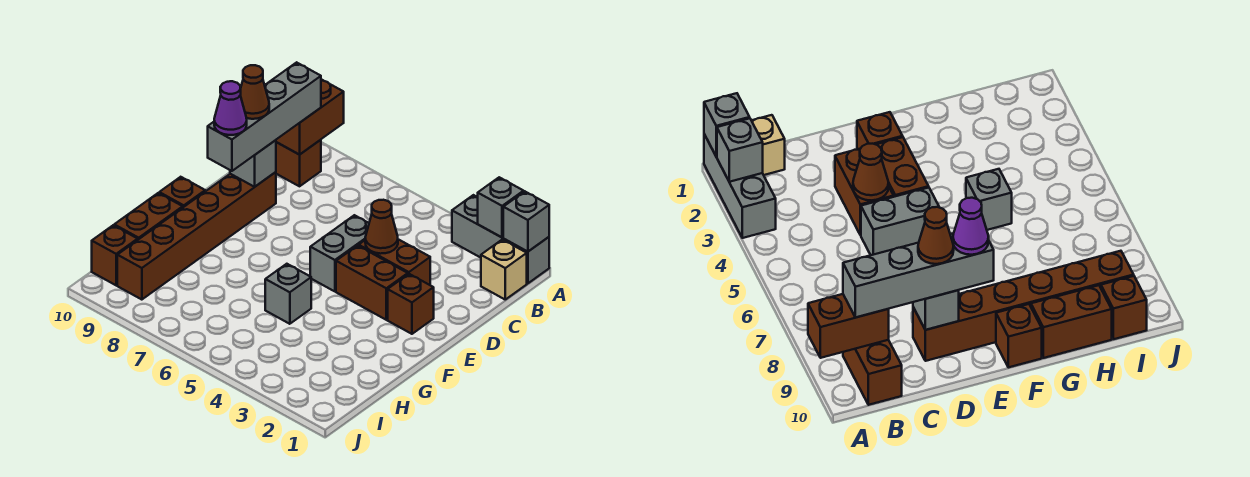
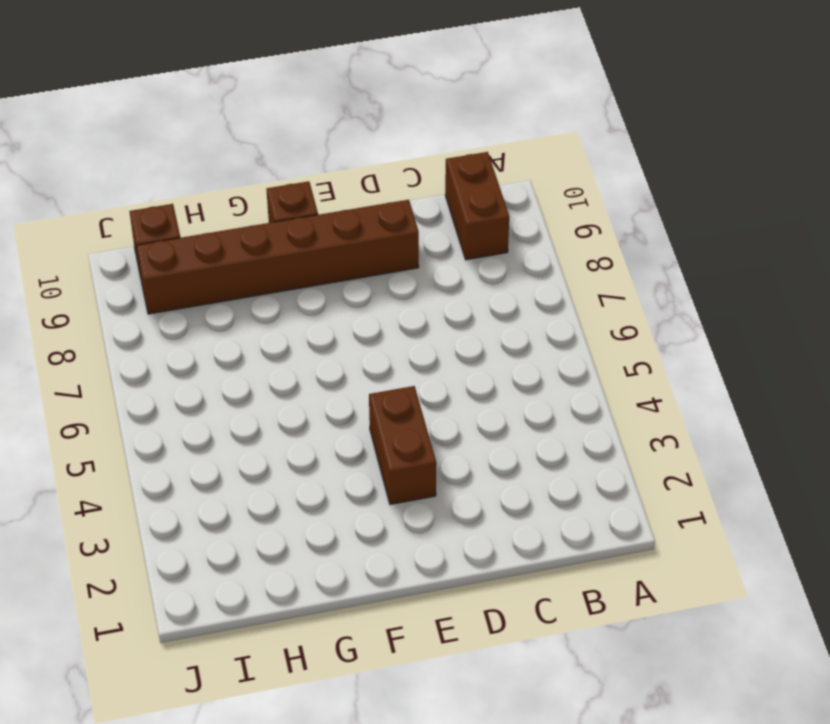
none -> grey brick A1:A3 level 1
none -> tan brick B1 level 1
none -> brown brick D3:D4 level 1

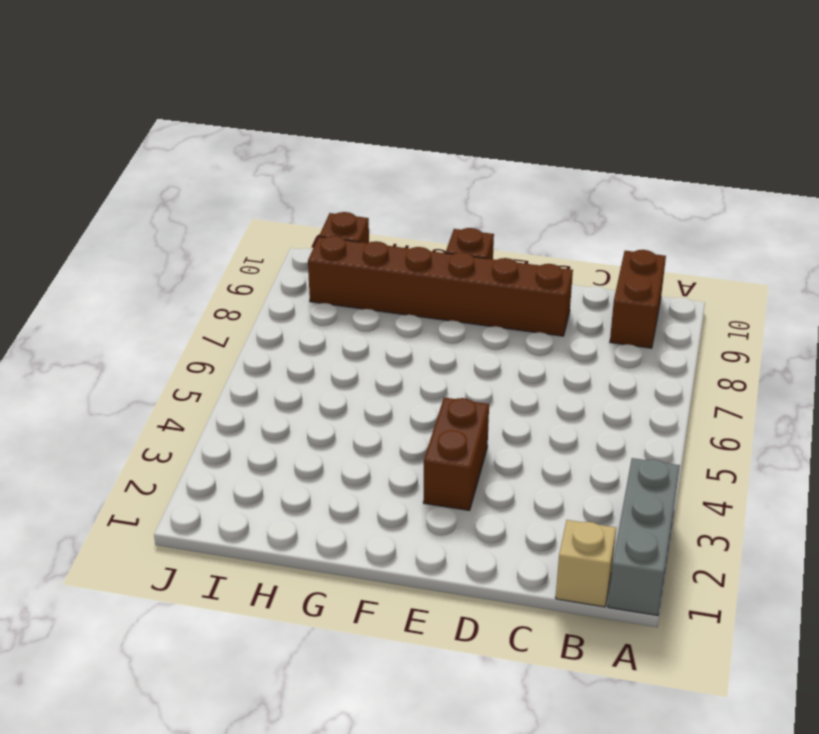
none -> brown brick D3:D4 level 1
none -> grey brick D5:E5 level 1
none -> brown brick E2 level 1

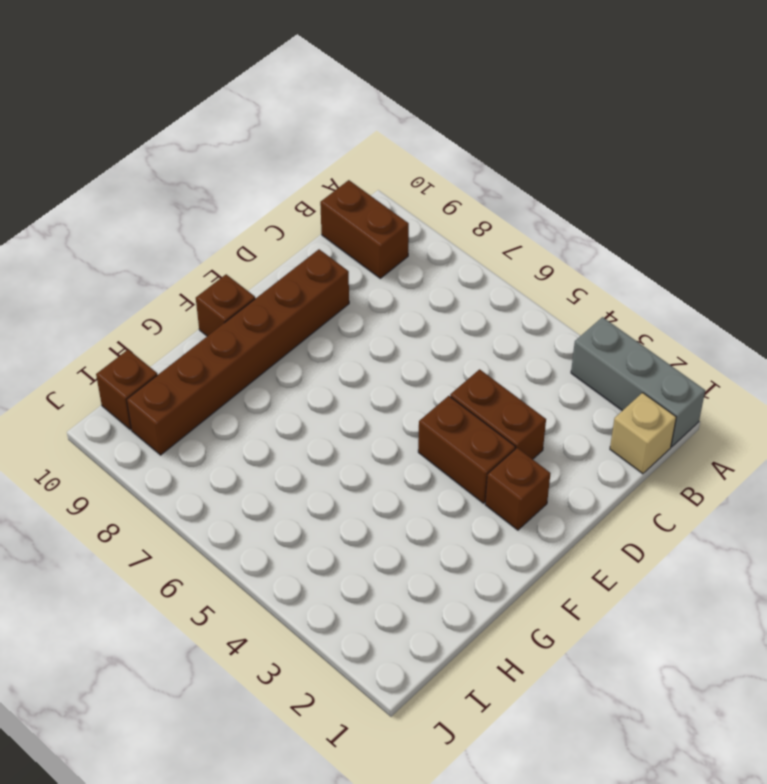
none -> grey brick D5:E5 level 1
none -> grey brick G5 level 1
none -> brown brick G10:H10 level 1

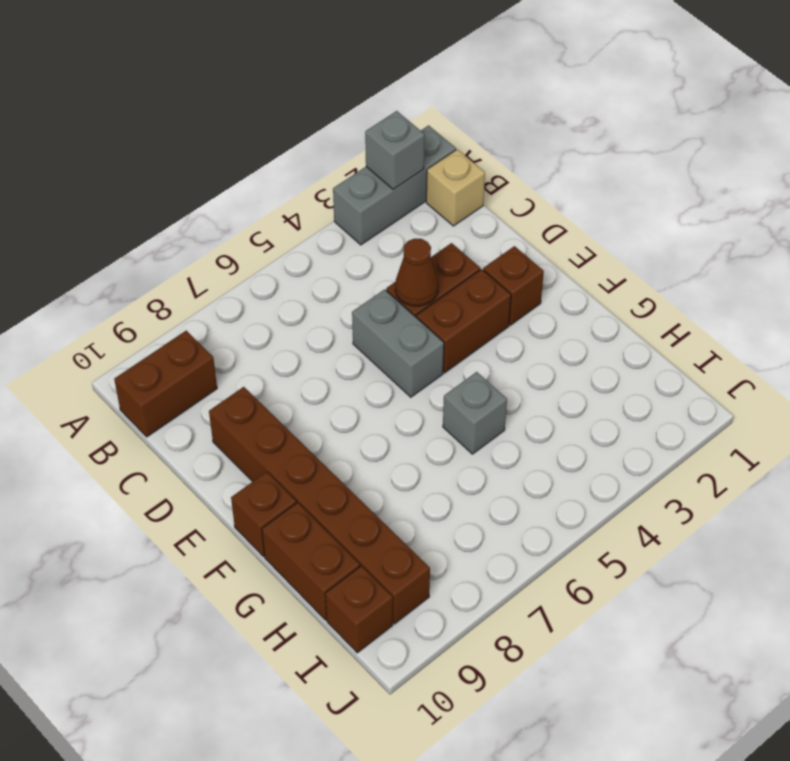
none -> grey brick A1 level 2
none -> brown brick A9:B9 level 2
none -> grey brick D9 level 2

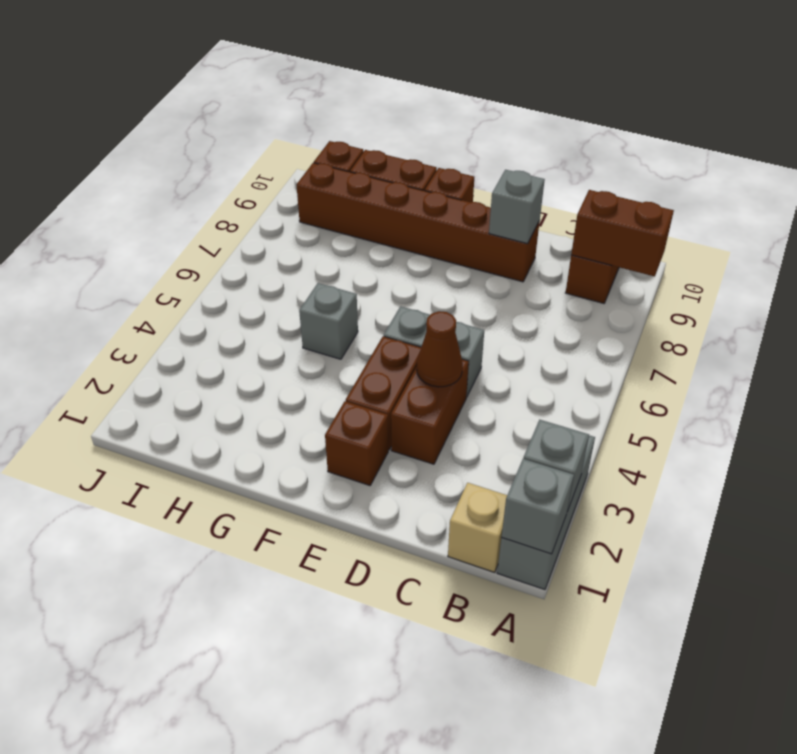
none -> grey brick B9:E9 level 3
none -> brown cone D9 level 4
none -> purple cone E9 level 4

